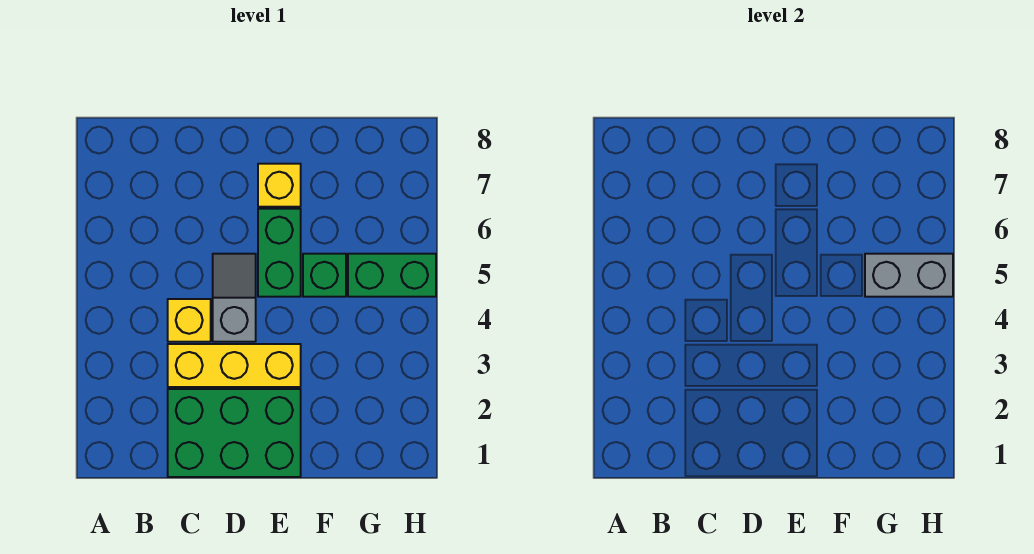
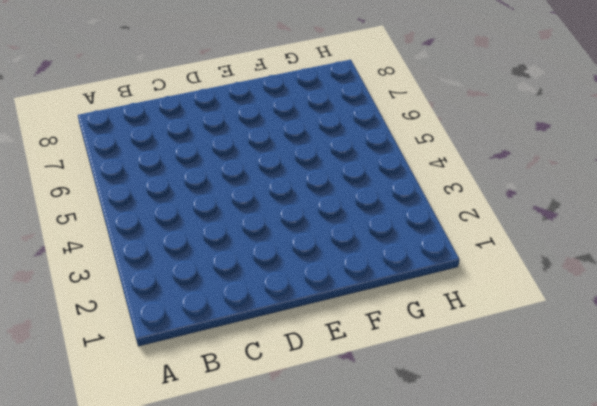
none -> green brick C1:E2 level 1
none -> yellow brick C3:E3 level 1

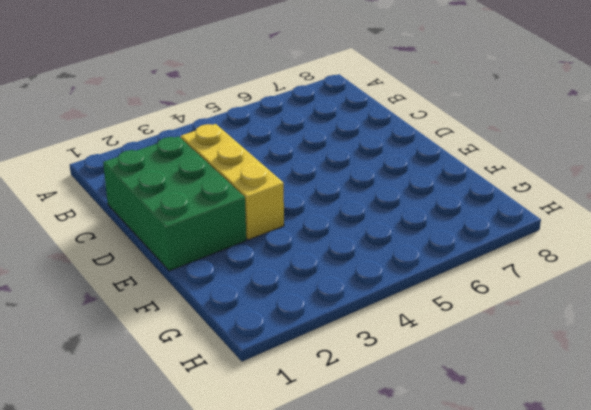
none -> yellow brick C4 level 1
none -> grey slope D4:D5 level 1 top 4

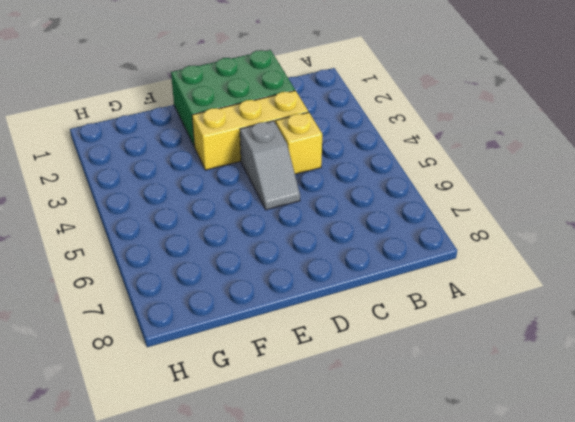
none -> green brick E5:E6 level 1
none -> yellow brick E7 level 1

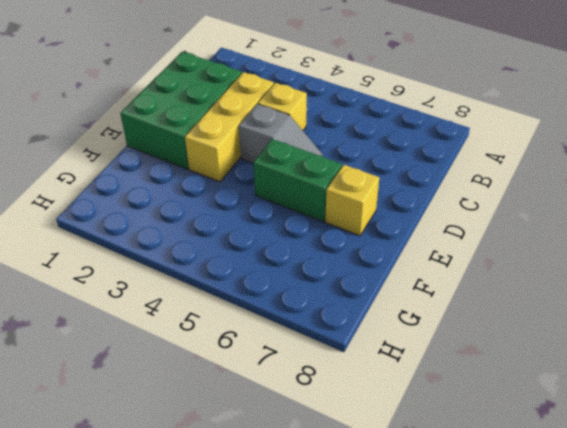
none -> green brick F5 level 1
none -> green brick G5:H5 level 1

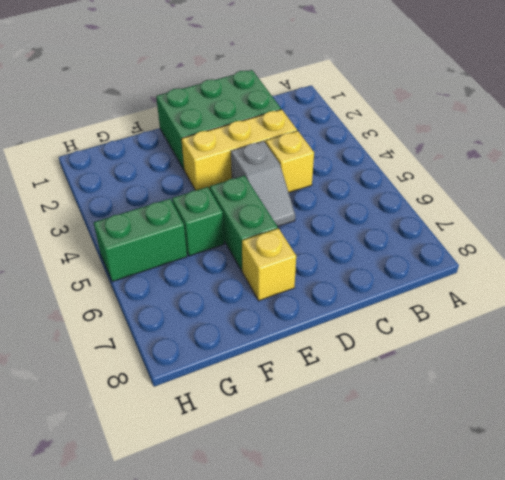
none -> grey brick G5:H5 level 2

